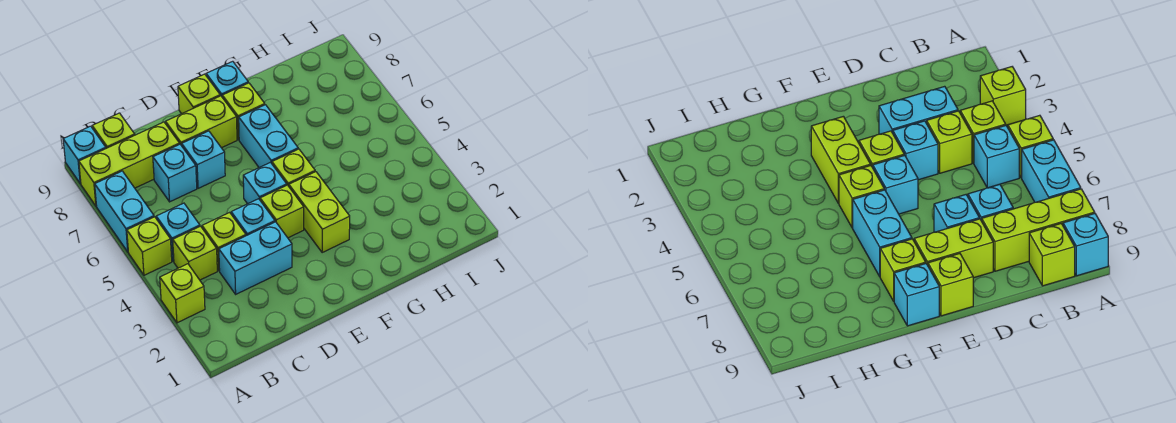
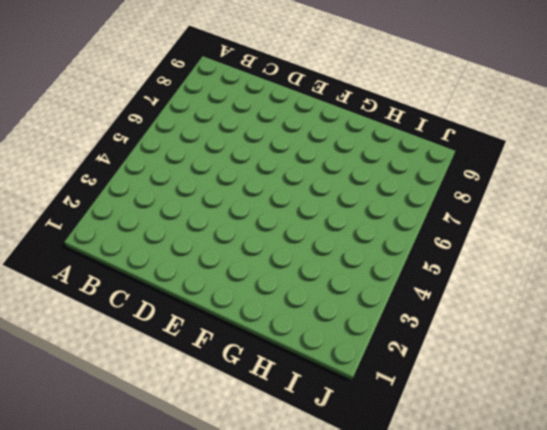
none -> lime brick A3 level 1
none -> lime brick A5 level 1
none -> cyan brick A6:A7 level 1

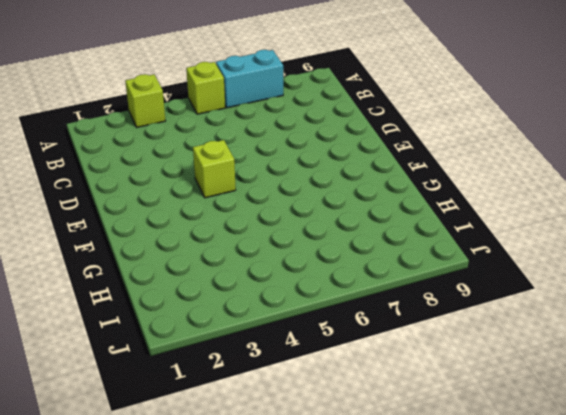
none -> lime brick A8:C8 level 1
none -> cyan brick A9 level 1
none -> lime brick B4 level 1

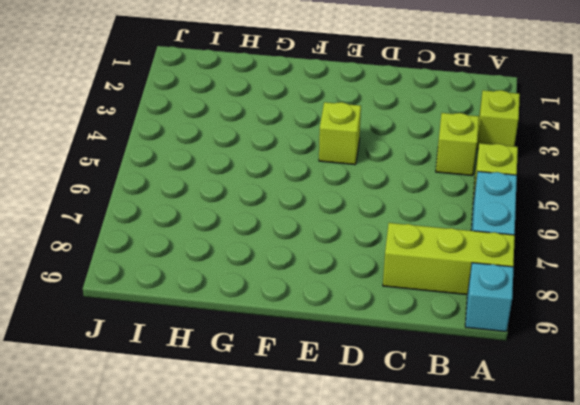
none -> cyan brick B5 level 1
none -> lime brick B9 level 1
none -> cyan brick C3:D3 level 1

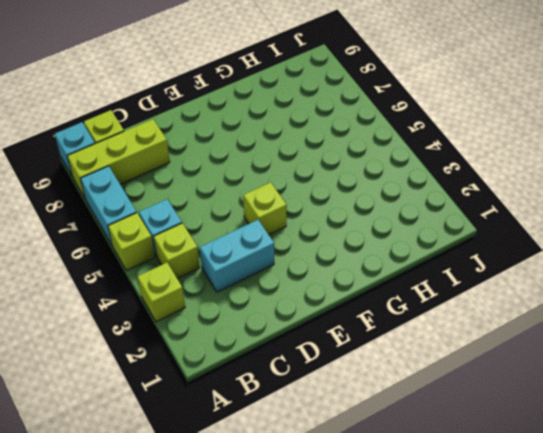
none -> lime brick C4 level 1
none -> cyan brick C7 level 1
none -> cyan brick D4 level 1

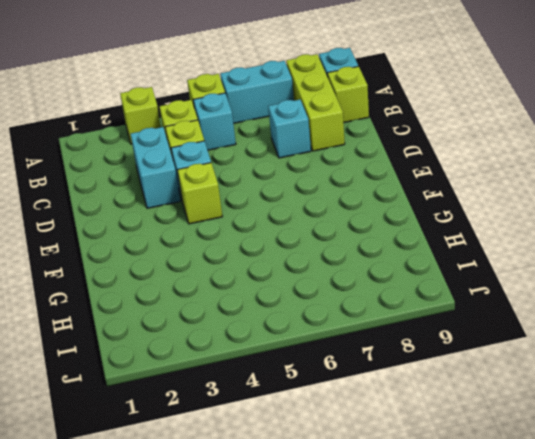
none -> cyan brick D7 level 1
none -> lime brick D8:E8 level 1
none -> cyan brick E5 level 1

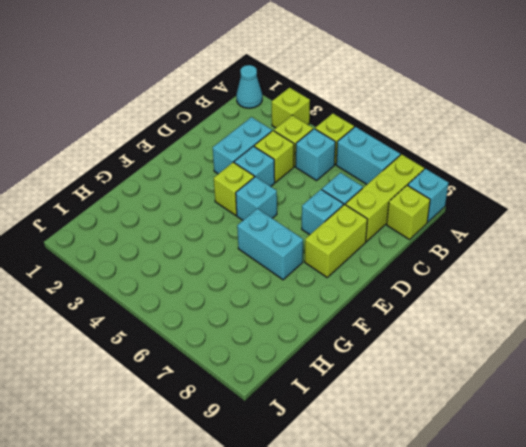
cyan cone A1 level 1 -> none
none -> lime brick E9 level 1
none -> lime brick F3:F4 level 1
none -> lime brick F5 level 1

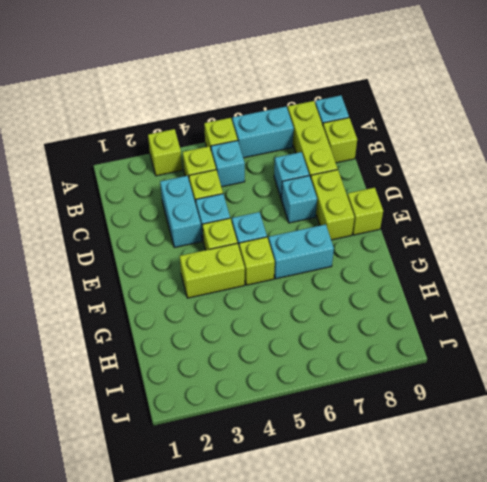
none -> lime brick F8 level 1
none -> cyan brick F9 level 1

